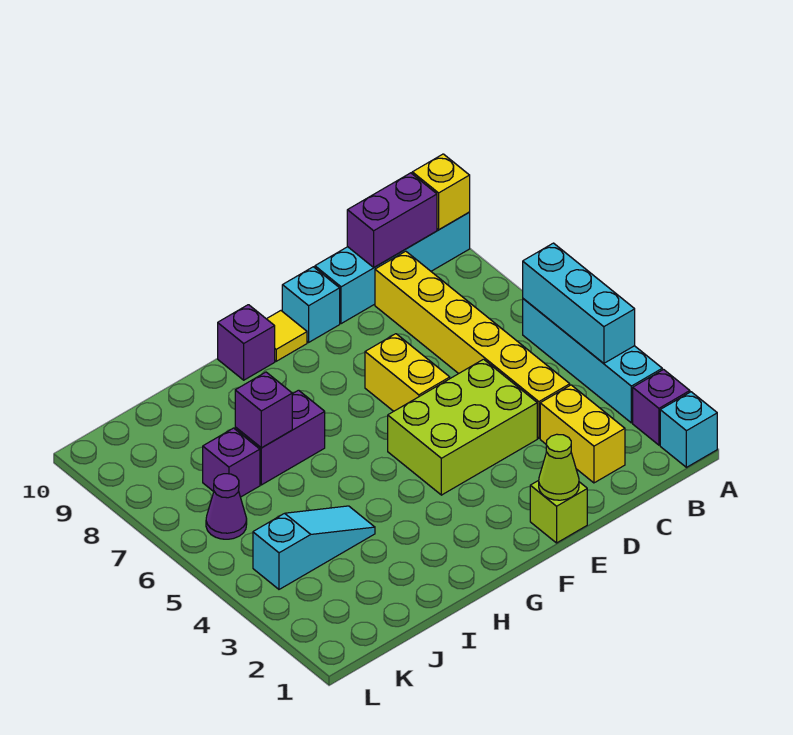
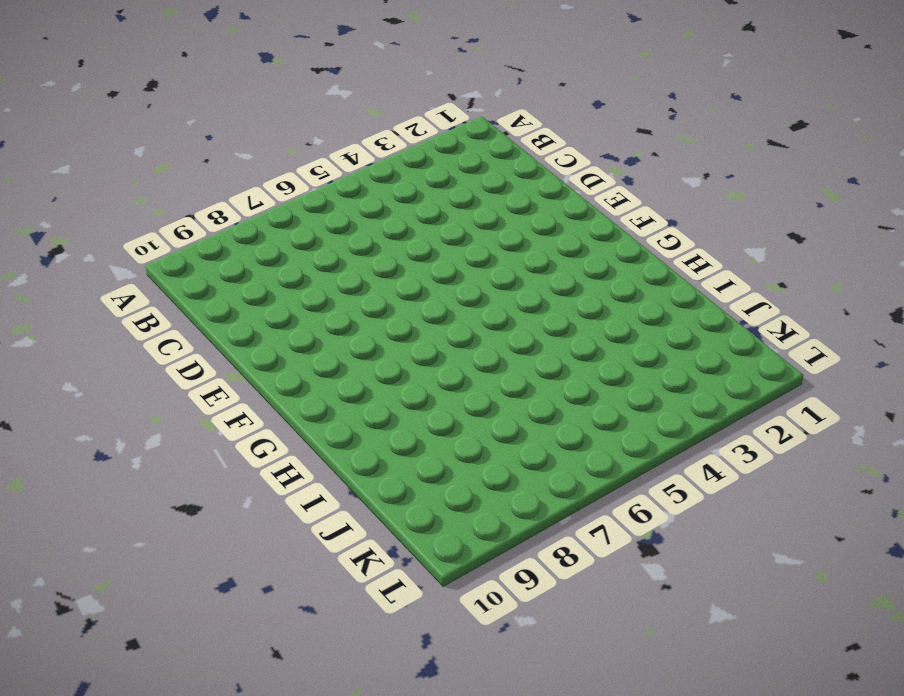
none -> cyan brick A1 level 1
none -> purple brick A2 level 1
none -> cyan brick A3:A6 level 1

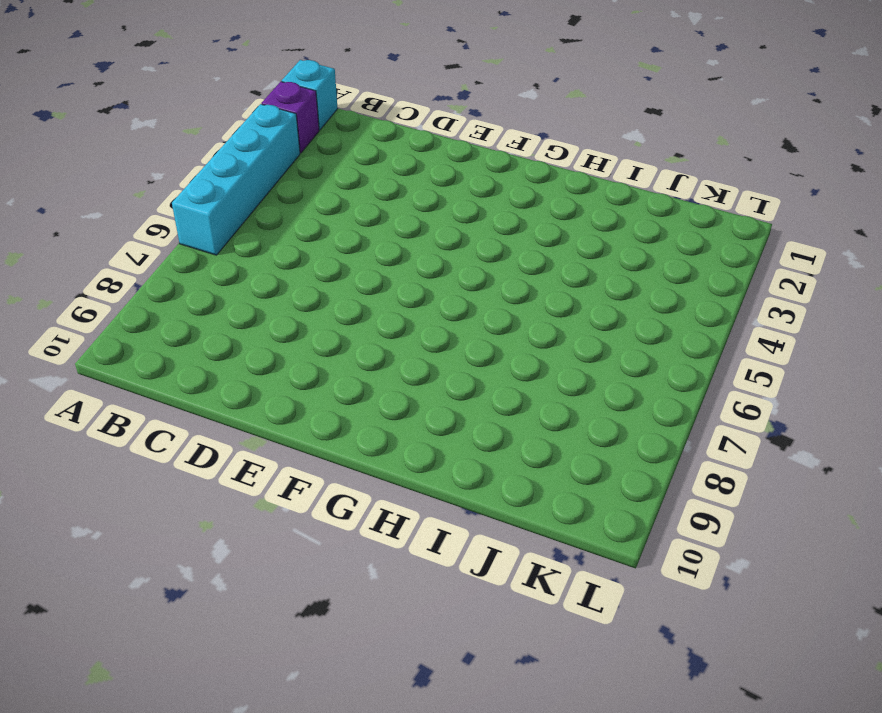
none -> cyan brick A10:D10 level 1
none -> yellow brick C2:C3 level 1
none -> yellow brick C4:C9 level 1

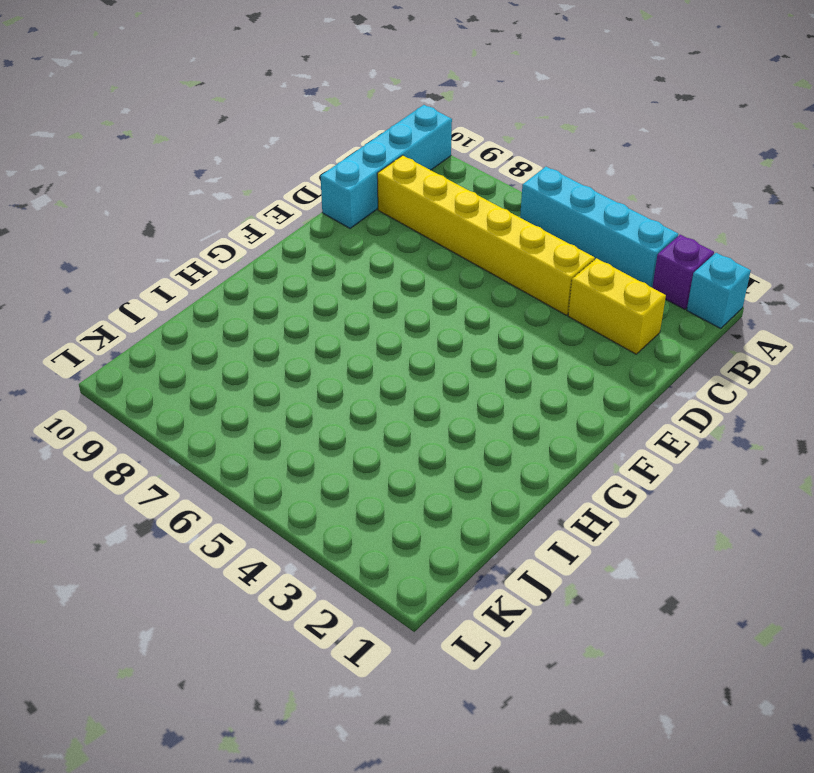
none -> lime brick D4:F5 level 1
none -> lime brick E1 level 1
none -> yellow brick E6:E7 level 1

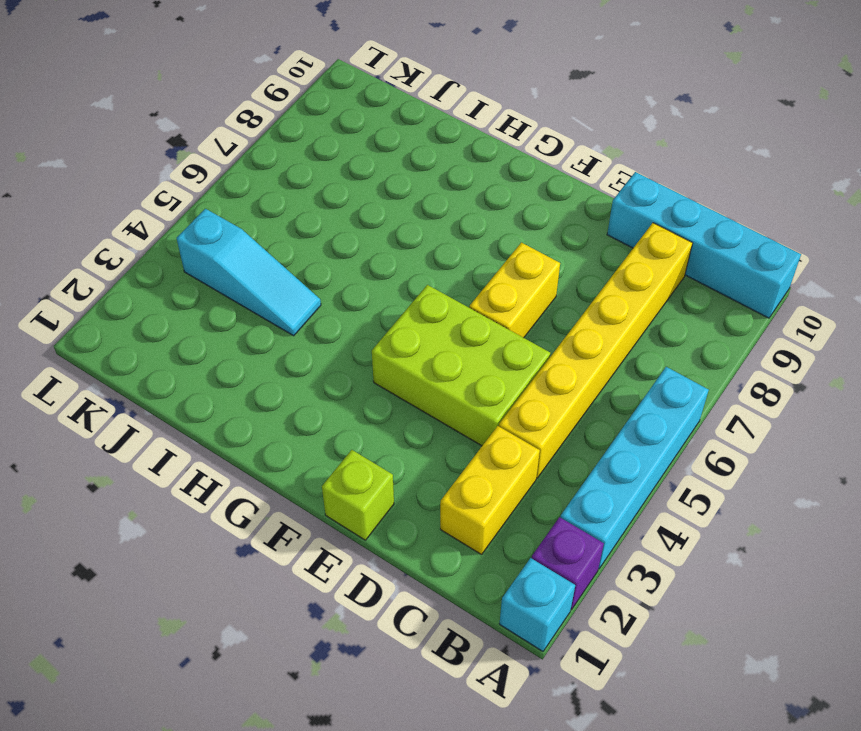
none -> cyan brick E10 level 1
none -> yellow tile F10 level 1
none -> purple brick G10 level 1

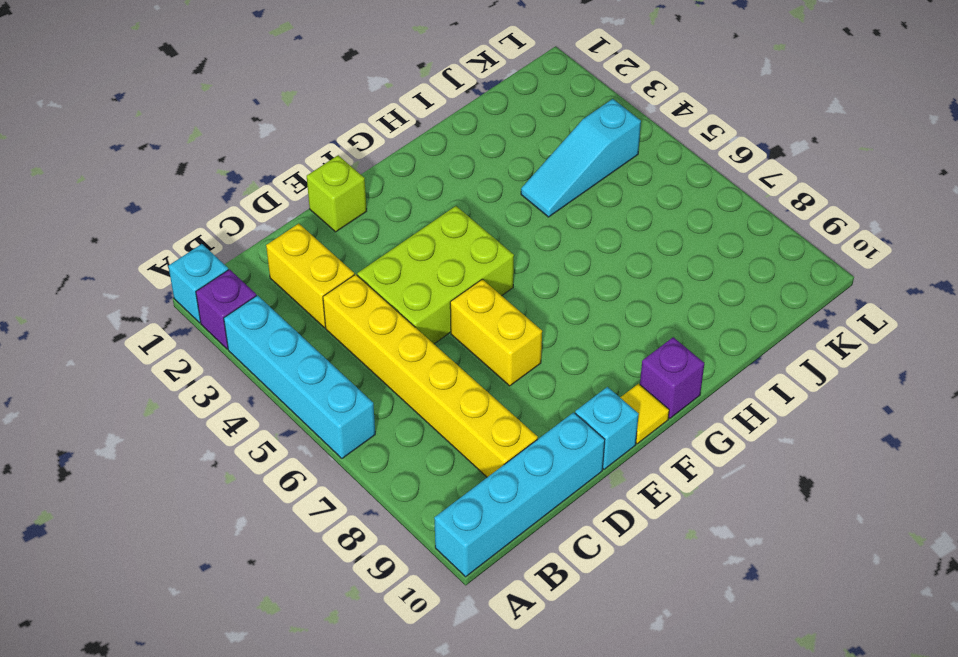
none -> purple brick H7:I7 level 1
none -> purple brick J7 level 1
none -> purple cone K6 level 1

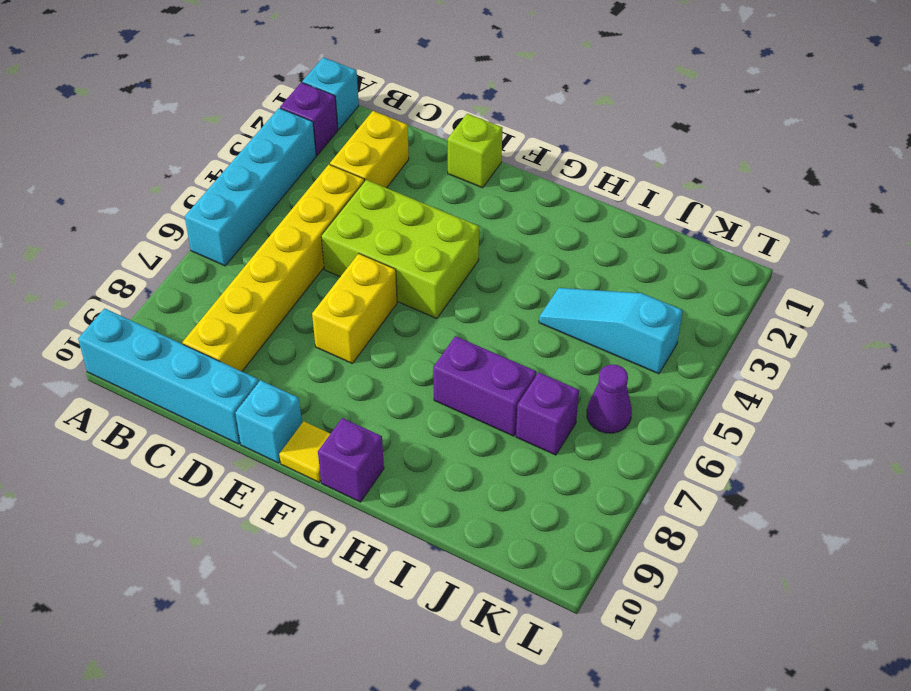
none -> cyan brick A4:A6 level 2
none -> yellow brick A10 level 2
none -> purple brick B10:C10 level 2

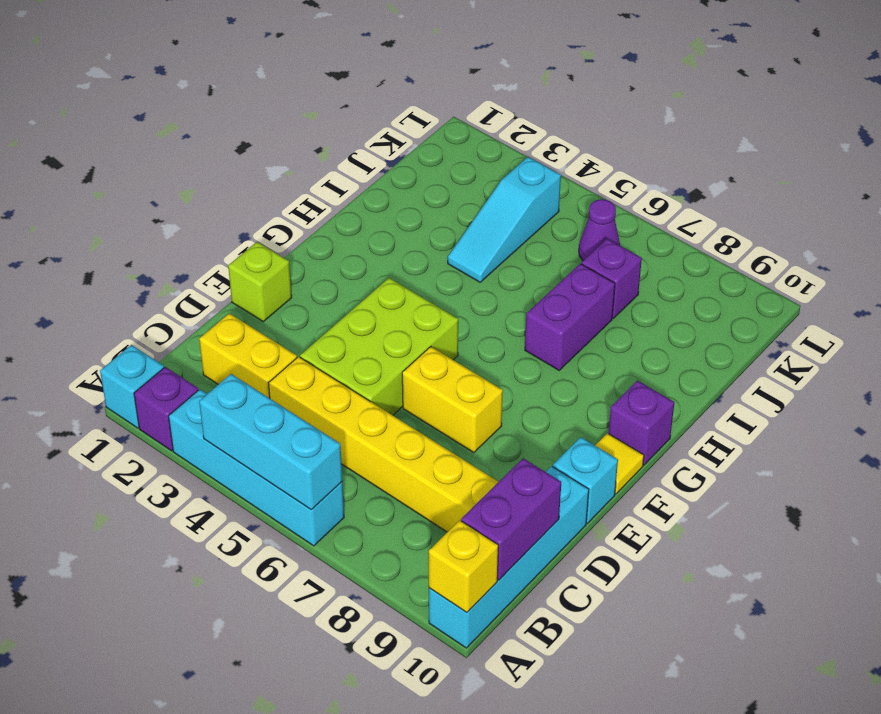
none -> lime cone E1 level 2
none -> purple brick I7 level 2

